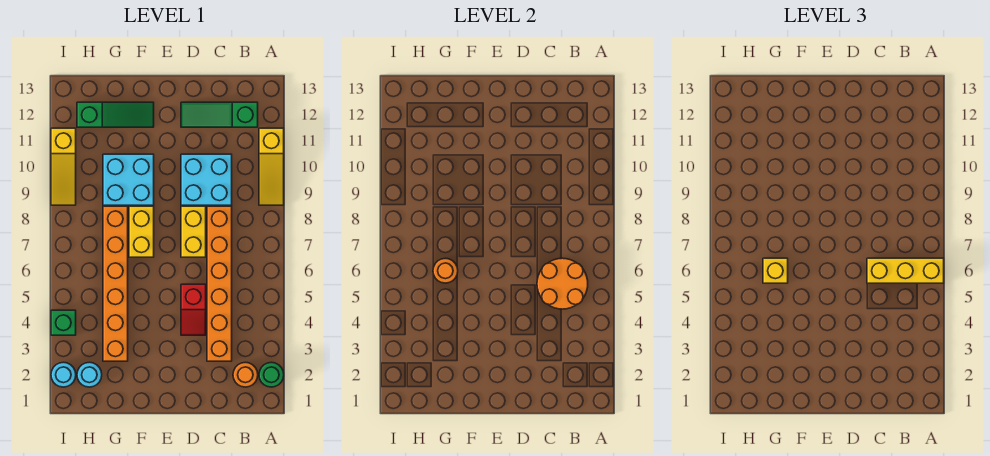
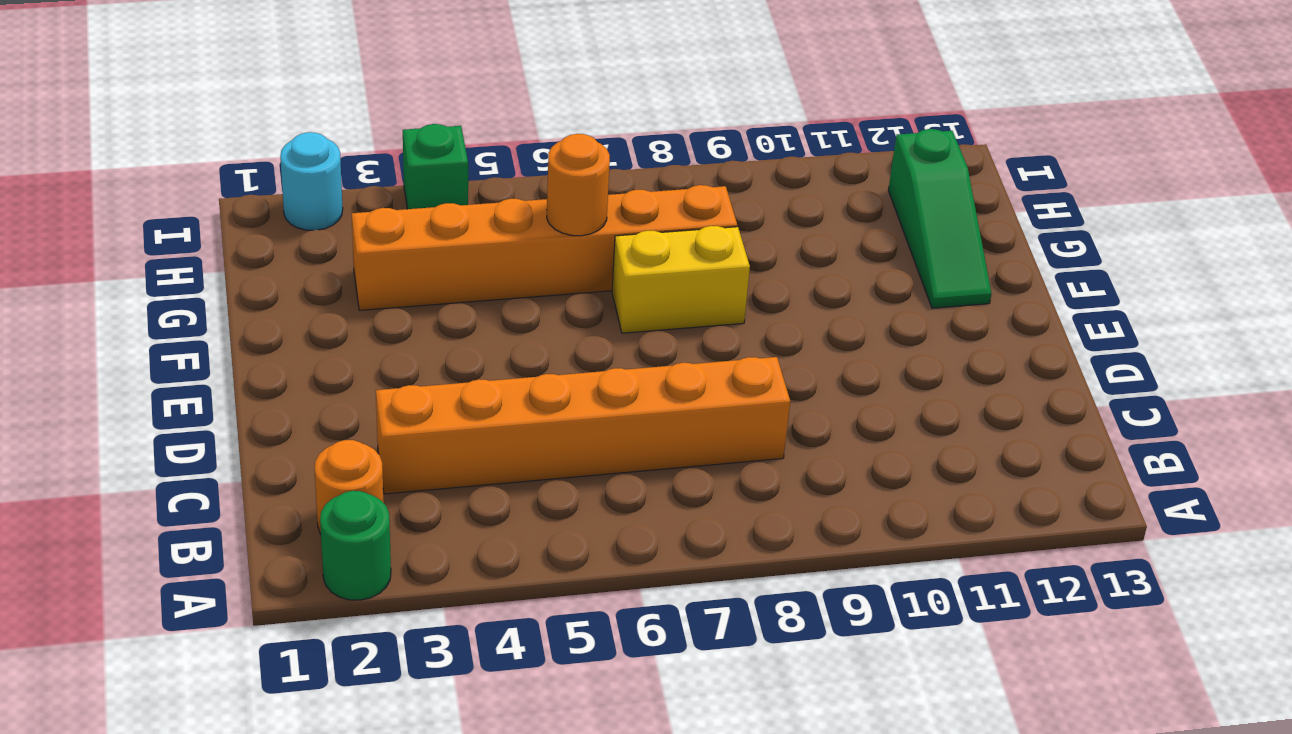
none -> yellow slope A9:A11 level 1 top 11
none -> green slope B12:D12 level 1 top B
none -> cyan brick C9:D10 level 1

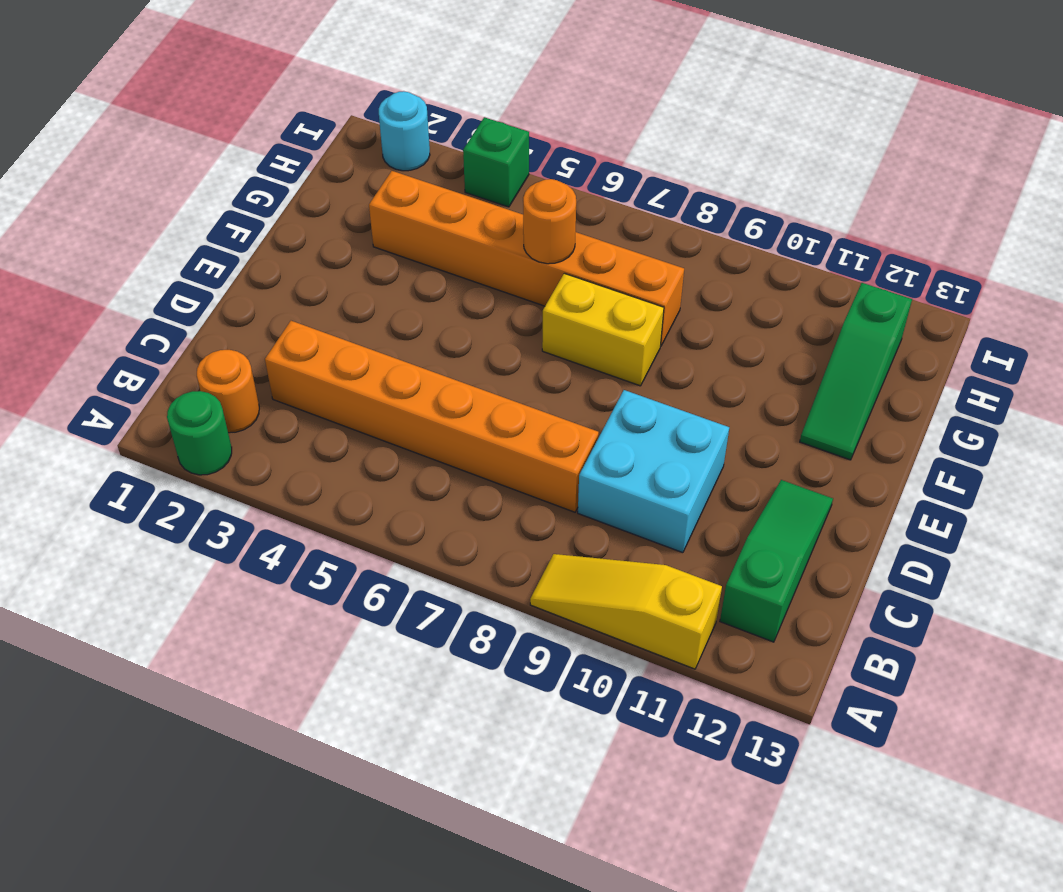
none -> red slope D4:D5 level 1 top 5
none -> yellow brick D7:D8 level 1
none -> cyan brick F9:G10 level 1

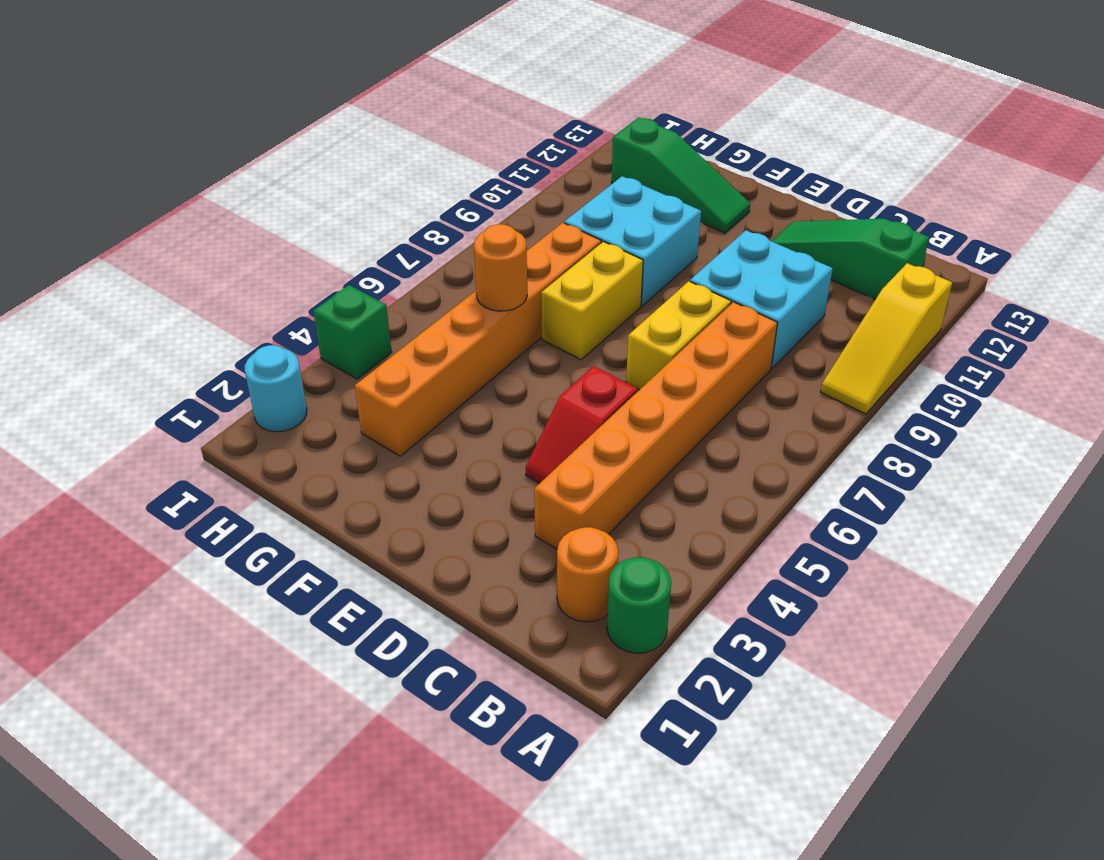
none -> cyan round brick H2 level 1
none -> yellow slope I9:I11 level 1 top 11
none -> orange round brick B5:C6 level 2

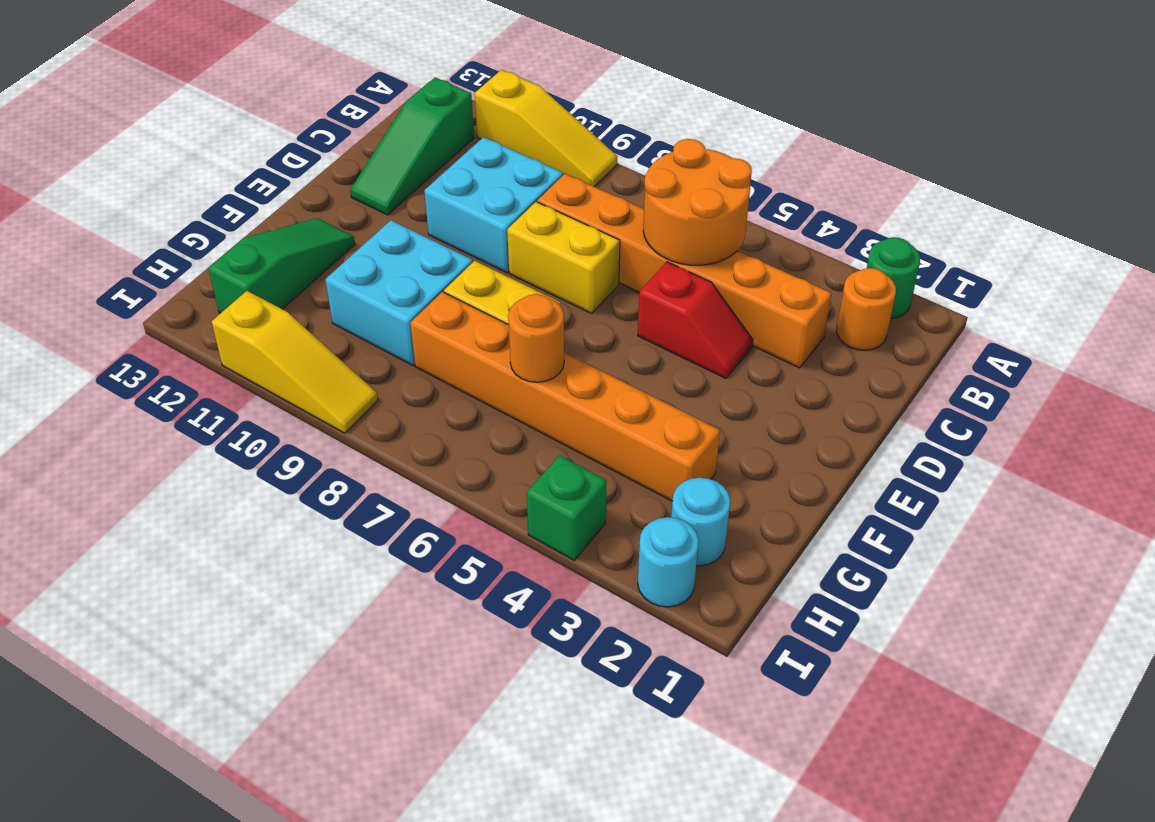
none -> yellow brick A6:C6 level 3
none -> yellow brick G6 level 3

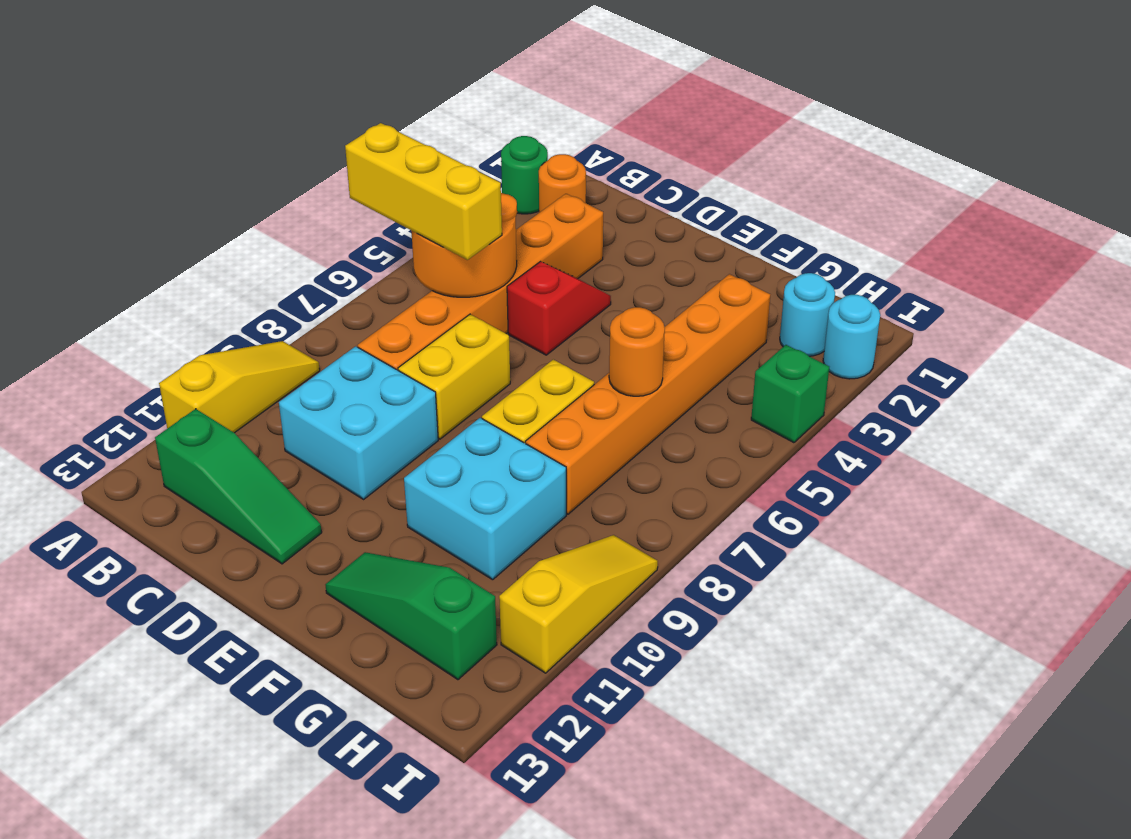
none -> yellow brick G6 level 3

